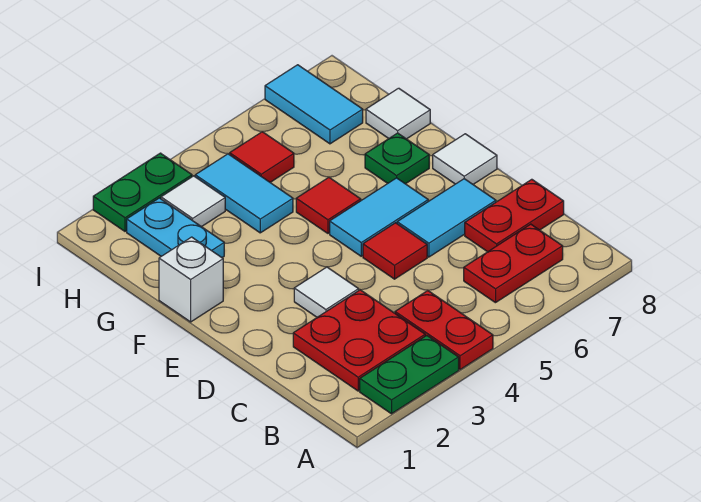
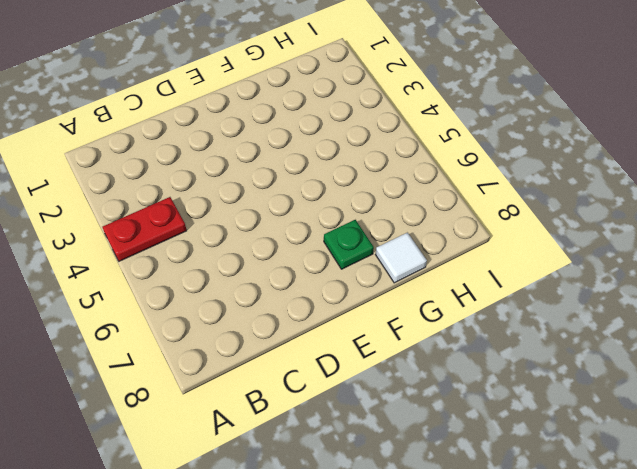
none -> green plate A2:A3 level 1
none -> red plate B2:C3 level 1
none -> red plate B6:B7 level 1

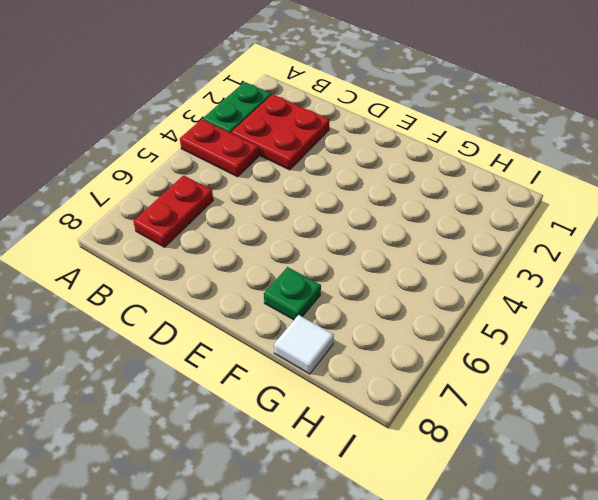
none -> red plate C7:C8 level 1
none -> white tile D3 level 1
none -> red tile D5 level 1

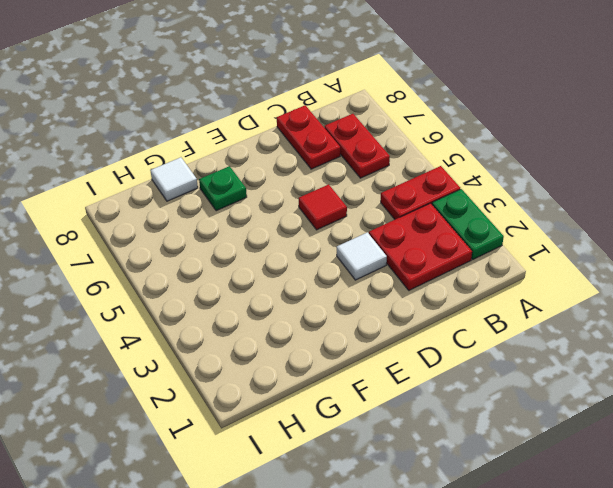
none -> cyan tile D6:D7 level 1
none -> cyan tile E5:E6 level 1
none -> white tile E8 level 1

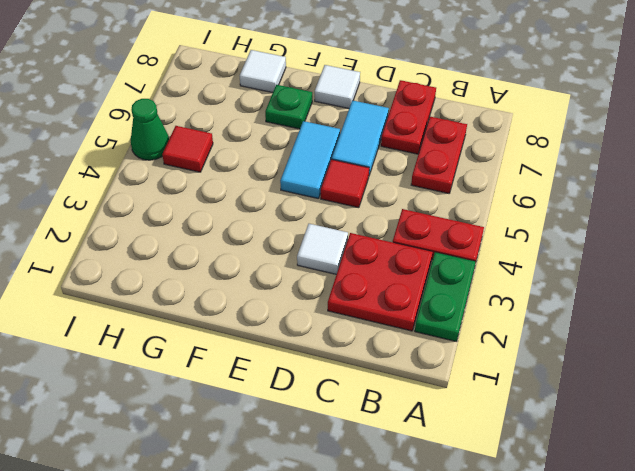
green cone I5 level 1 -> none
none -> white brick F1 level 1
none -> red tile F5 level 1
none -> cyan plate G2:H2 level 1

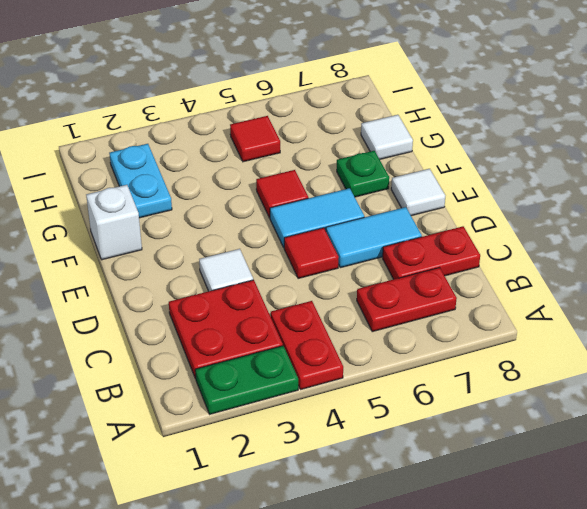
none -> cyan tile G4:H4 level 1
none -> white tile H3 level 1
none -> cyan tile H7:I7 level 1

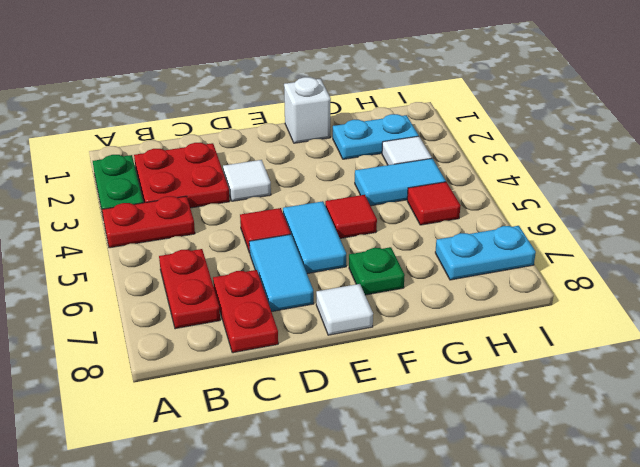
cyan plate H7:I7 level 1 -> cyan tile H7:I7 level 1
none -> white tile G8 level 1
none -> green plate I2:I3 level 1

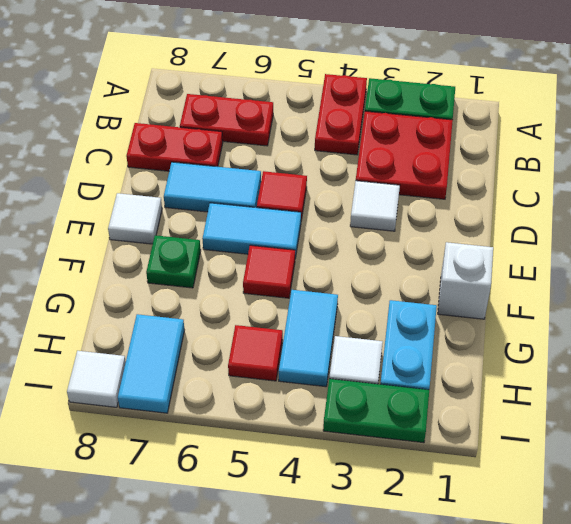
white tile I8 level 1 -> white tile G8 level 1

